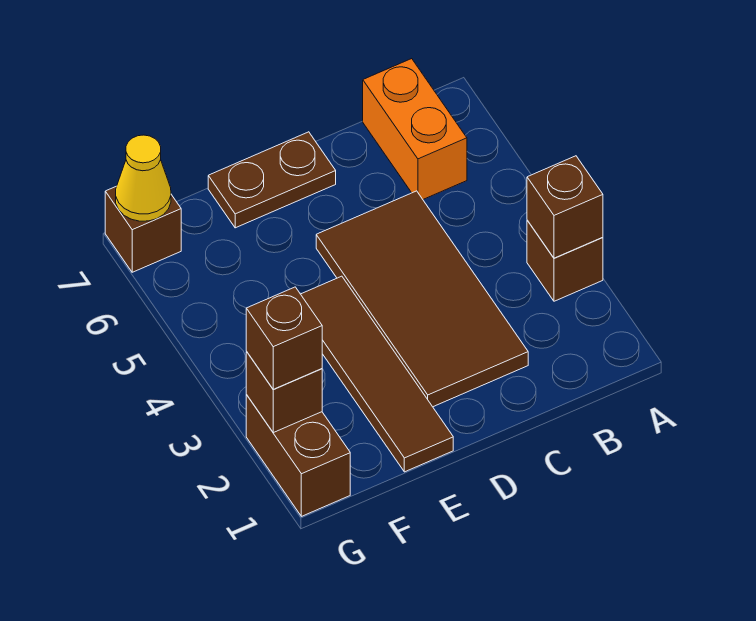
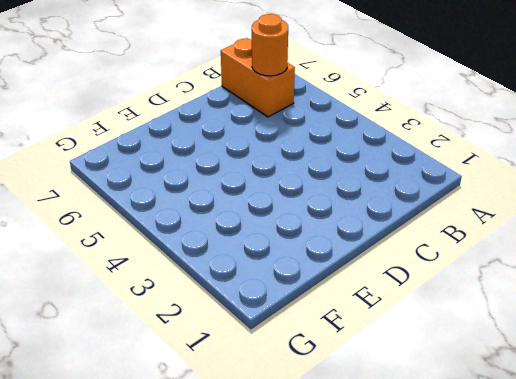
orange round brick B6 level 2 -> none
none -> brown brick A3 level 1
none -> brown tile C2:D5 level 1

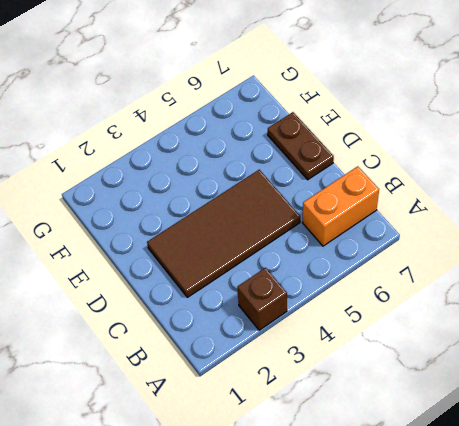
none -> brown tile E1:E4 level 1
none -> brown brick G1:G2 level 1

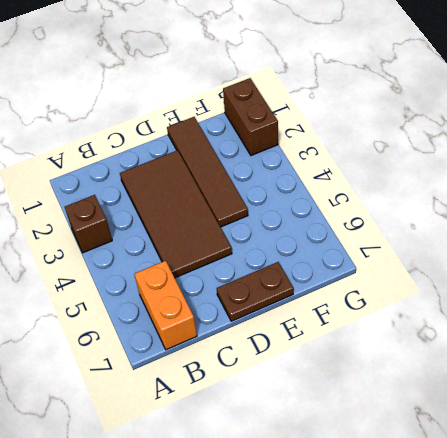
none -> brown brick G7 level 1
none -> brown brick A3 level 2

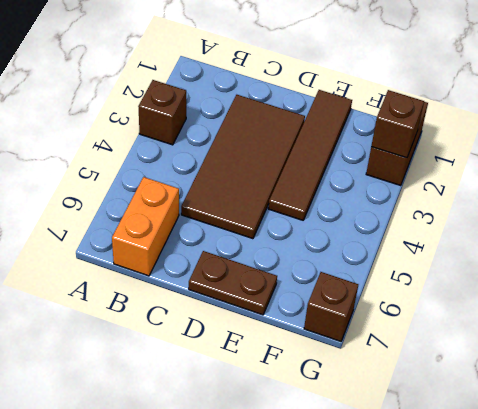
none -> brown brick A3 level 2
none -> yellow cone G7 level 2

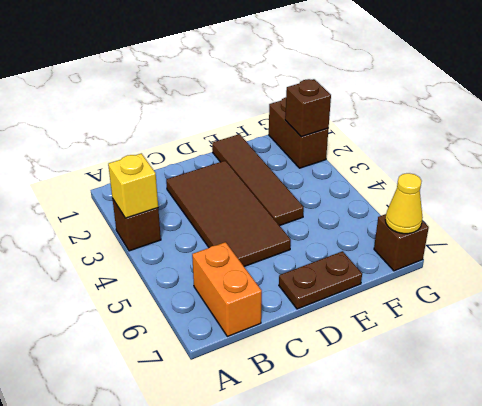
yellow brick A3 level 2 -> brown brick A3 level 2
none -> brown brick G2 level 3

